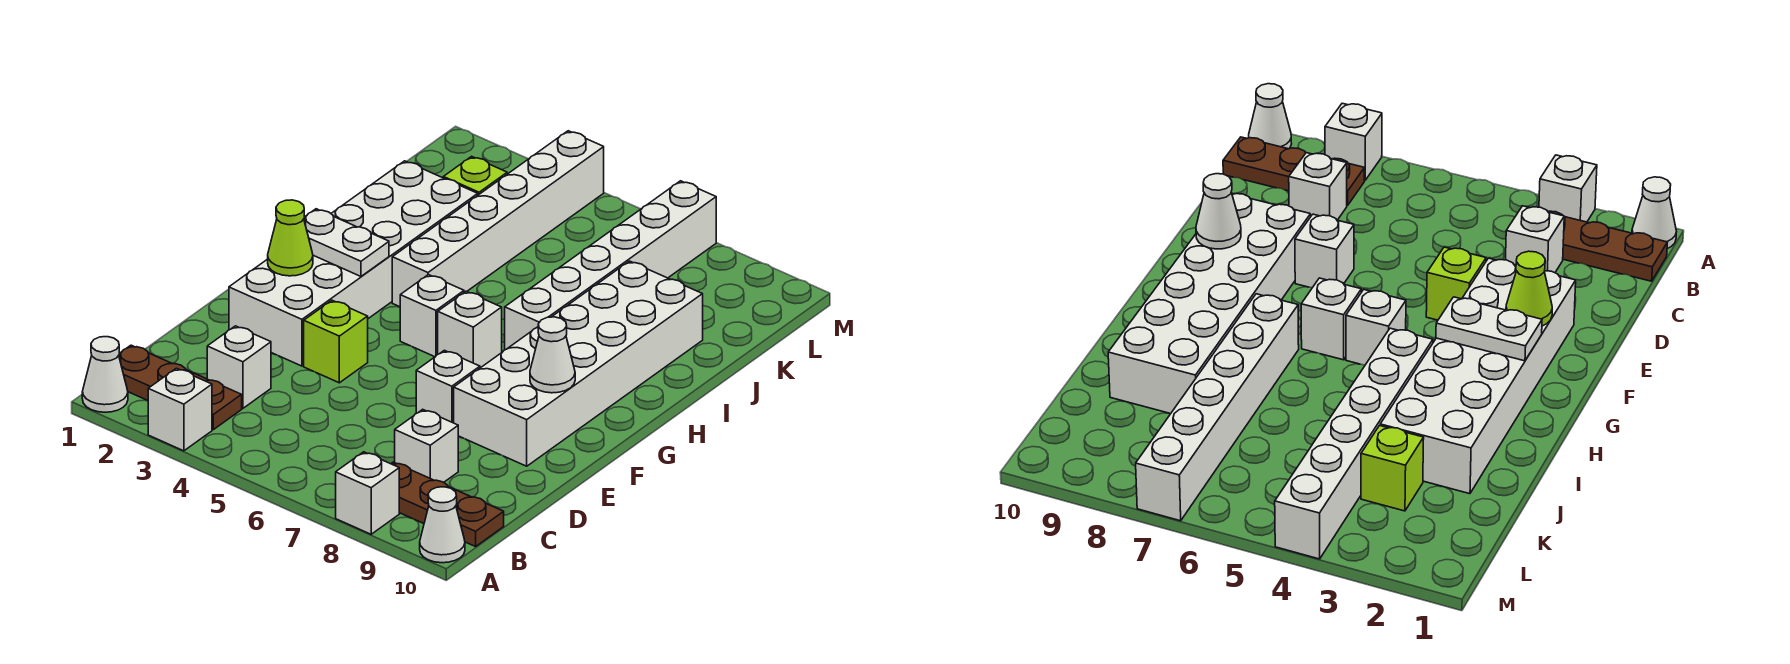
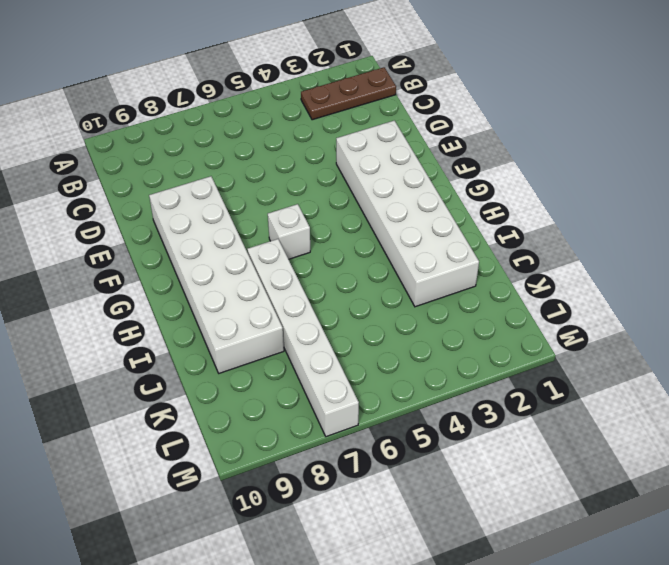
none -> white cone A1 level 1
none -> white brick A3 level 1
none -> white brick A8 level 1

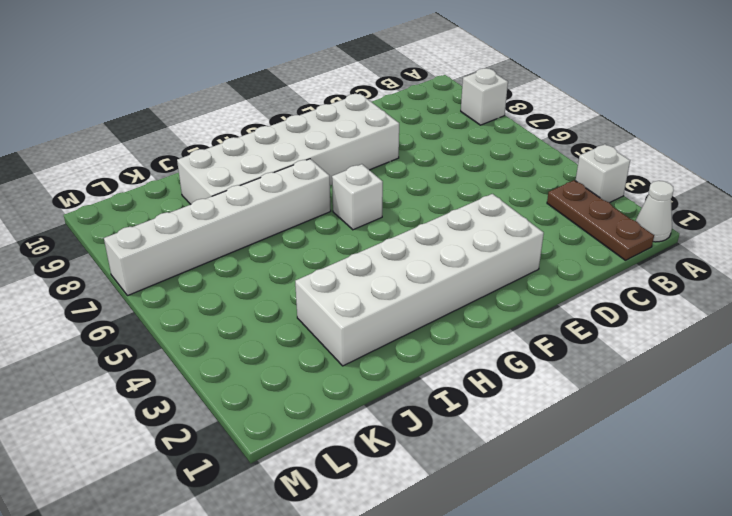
none -> white cone A10 level 1
none -> brown plate B8:B10 level 1
none -> white brick C3 level 1

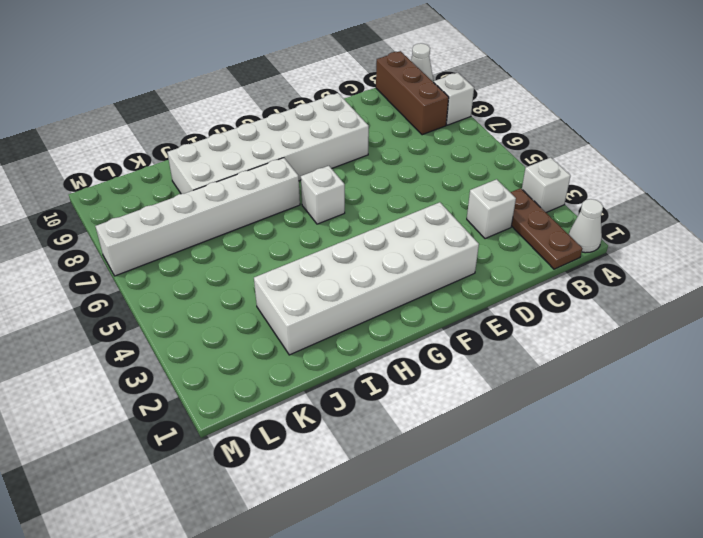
brown brick B8:B10 level 1 -> brown plate B8:B10 level 1
none -> white brick C8 level 1
none -> lime brick E4 level 1
none -> white brick E7 level 1

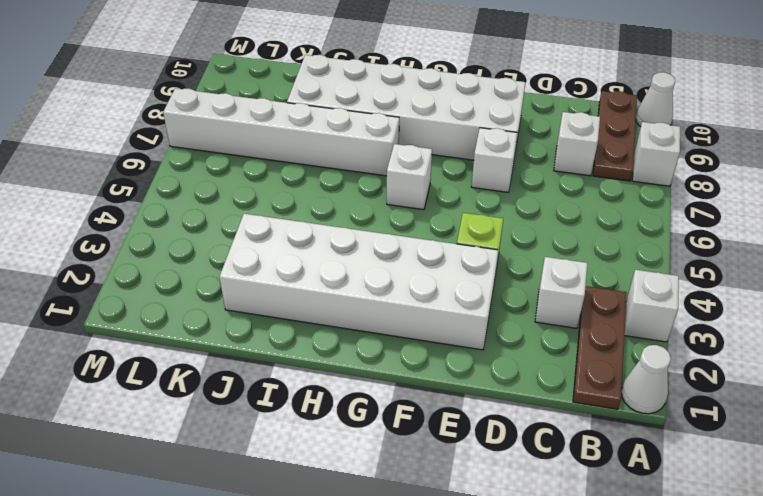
none -> white brick G5 level 1
none -> white brick H4:M4 level 1
none -> lime brick K3 level 1

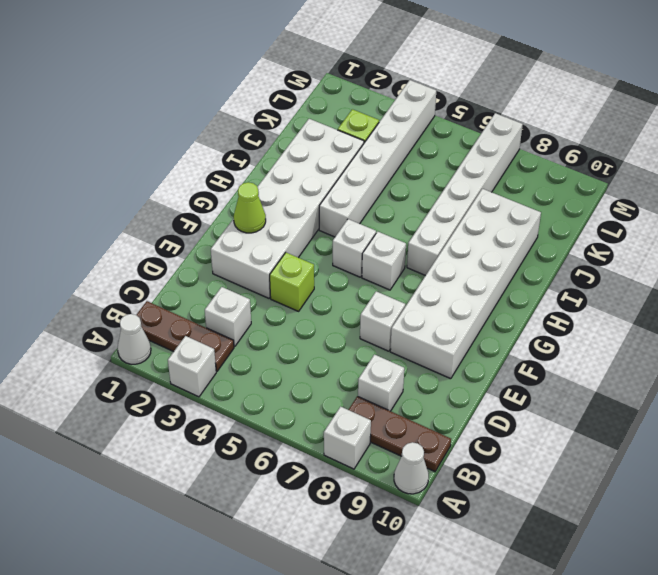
none -> white cone F9 level 2
none -> white plate G2:G3 level 2

